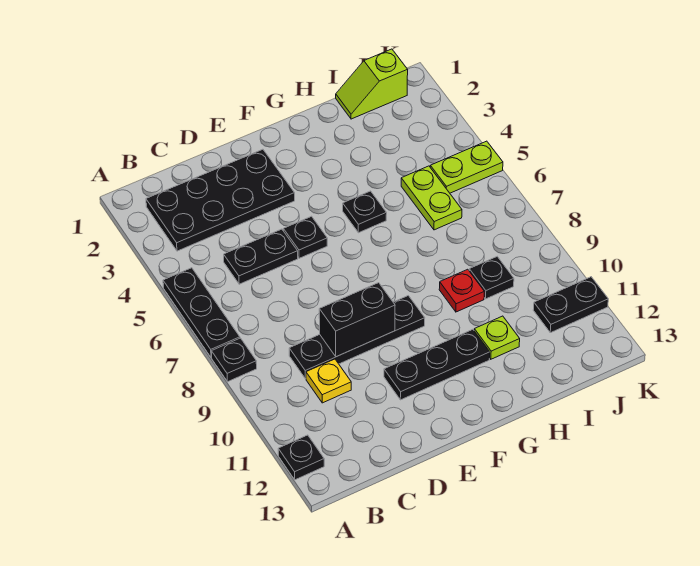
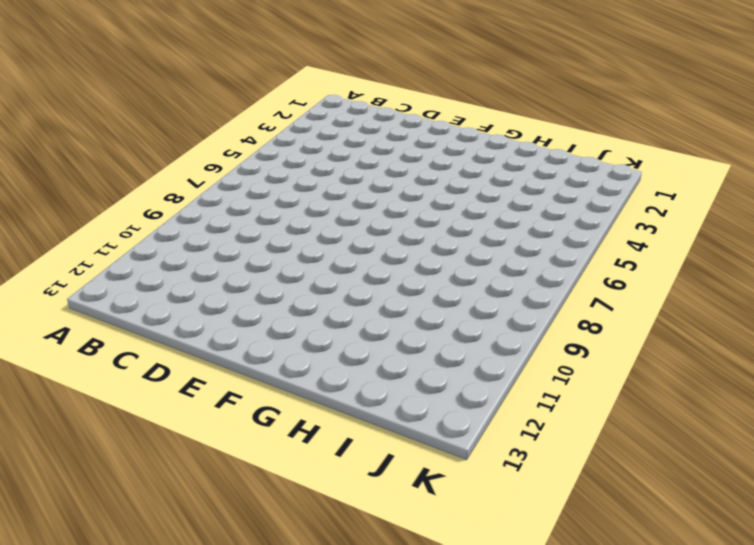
none -> black plate A5:A7 level 1
none -> black plate A8 level 1
none -> black plate A12 level 1

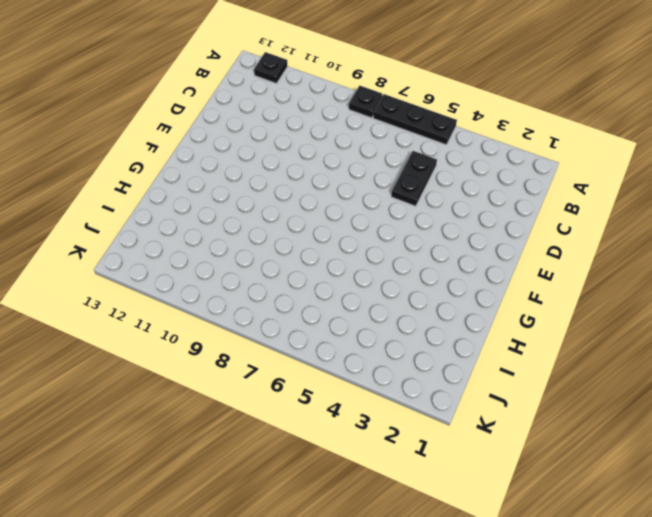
none -> black plate B2:E3 level 1
none -> black plate C9:F9 level 1
none -> yellow plate C10 level 1

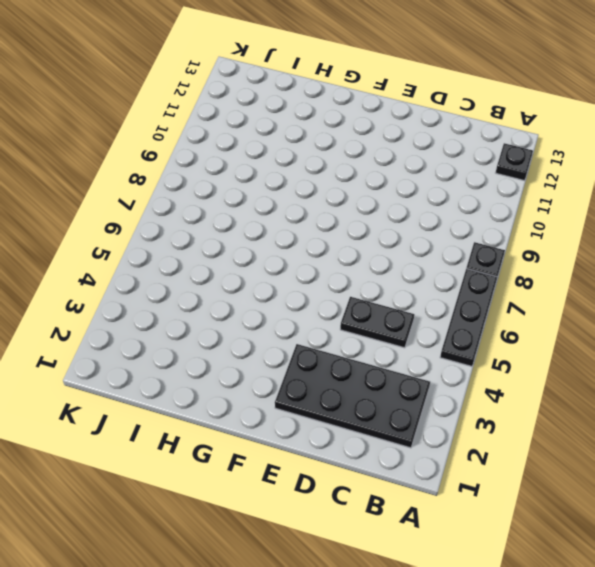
none -> black plate C9:F9 level 1
none -> yellow plate C10 level 1
none -> black plate E5 level 1

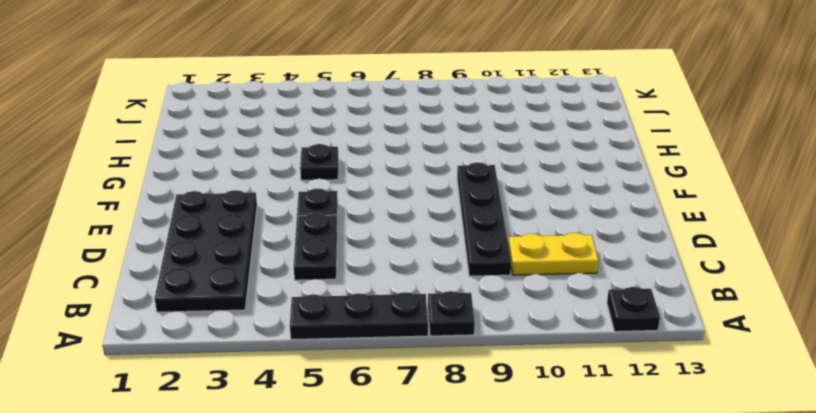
yellow plate C10:C11 level 1 -> yellow plate C10 level 1
none -> black plate E11:G11 level 1
none -> red plate H9 level 1
none -> lime plate H11 level 1

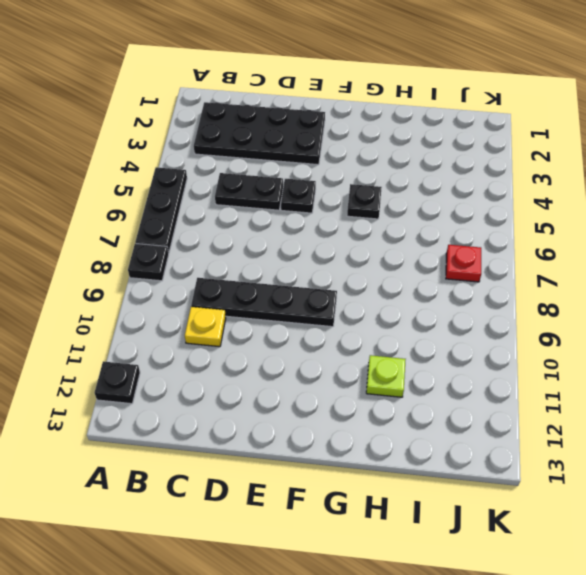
red plate J7 level 1 -> red plate H9 level 1
none -> black plate E11:G11 level 1
none -> lime slope I1:J1 level 1 top J
none -> lime plate I5:I6 level 1

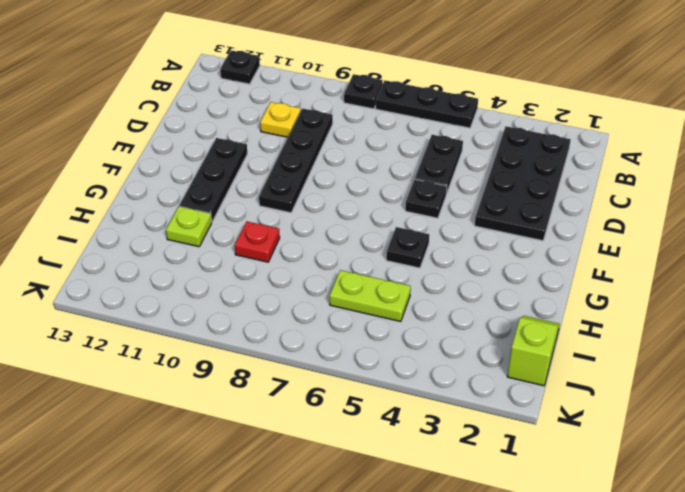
none -> black plate I9 level 1
none -> lime plate J5:K5 level 1
none -> black plate J11:K11 level 1

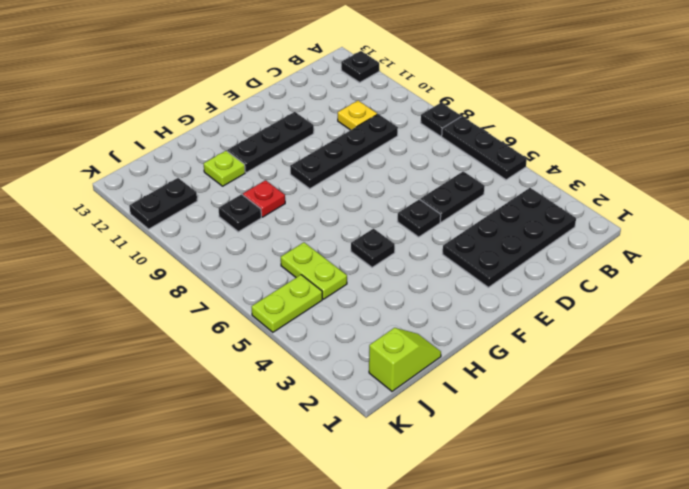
none -> black brick D9:E9 level 2

